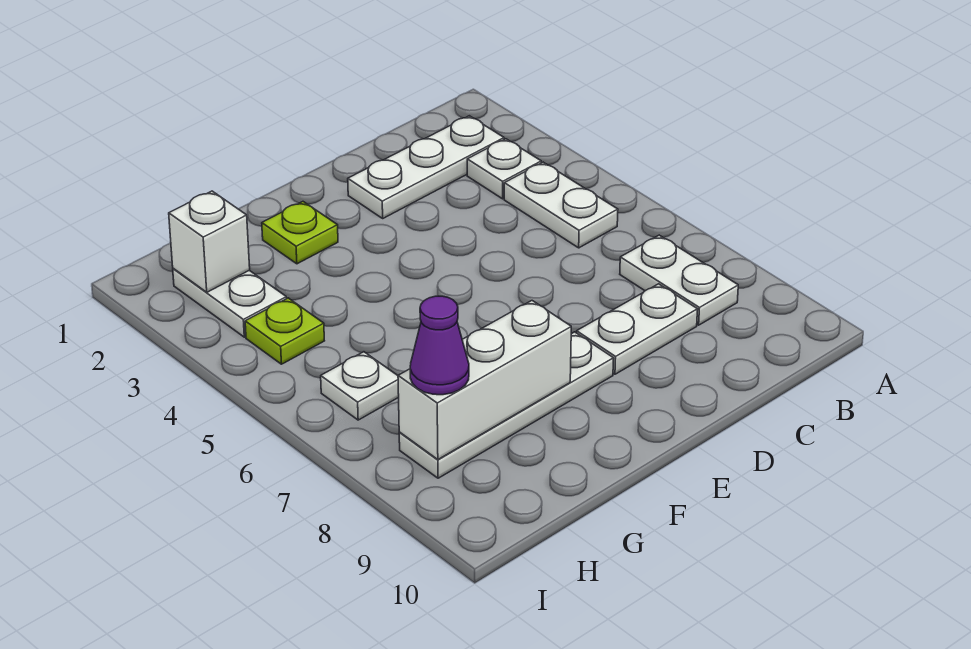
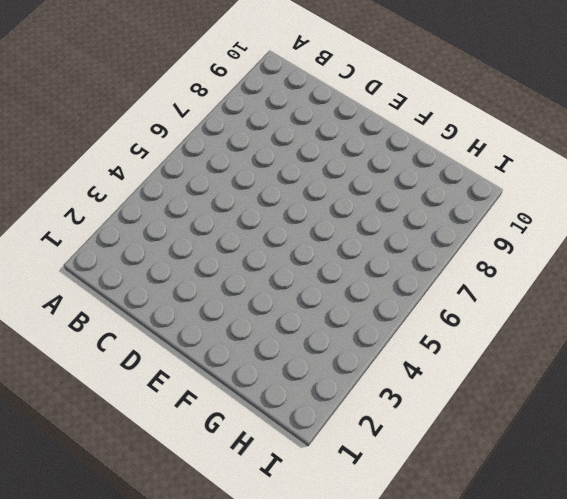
none -> white plate B2:D2 level 1
none -> white plate B3 level 1
none -> white plate B4:B5 level 1

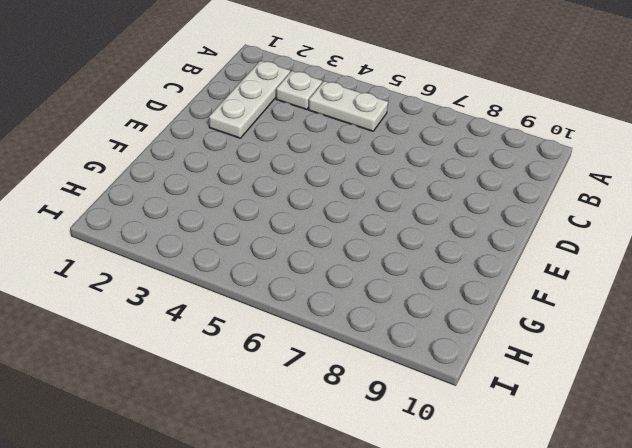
none -> white plate B7:B8 level 1
none -> white plate C8:D8 level 1
none -> white plate E8:H8 level 1

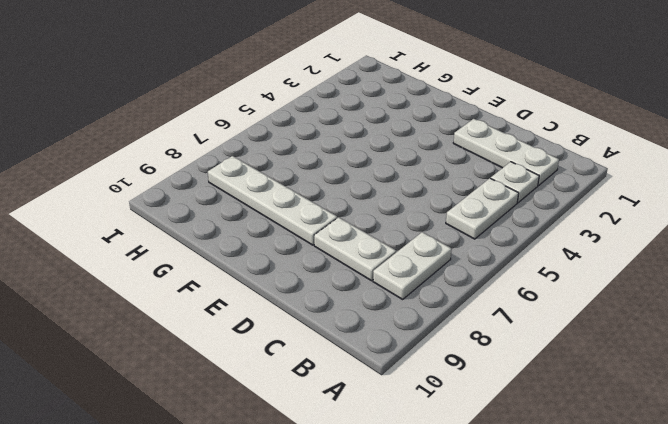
none -> lime plate F2 level 1
none -> white plate H2:H3 level 1
none -> lime plate H4 level 1

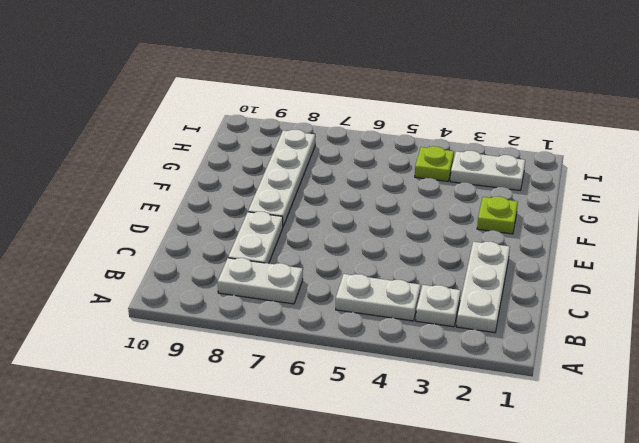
none -> white plate H6 level 1
none -> white brick F8:H8 level 2
none -> white brick H2 level 2

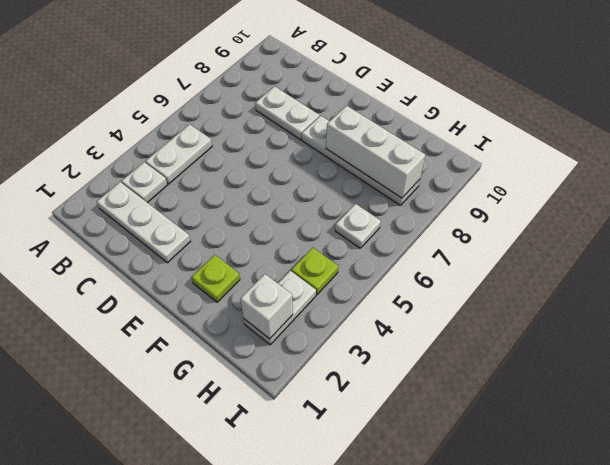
none -> white plate B7:B8 level 1
none -> purple cone H8 level 3

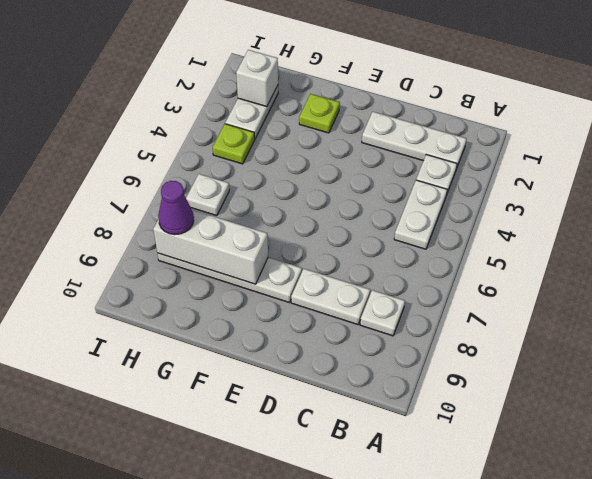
white plate B8 level 1 -> white plate B7:B8 level 1

